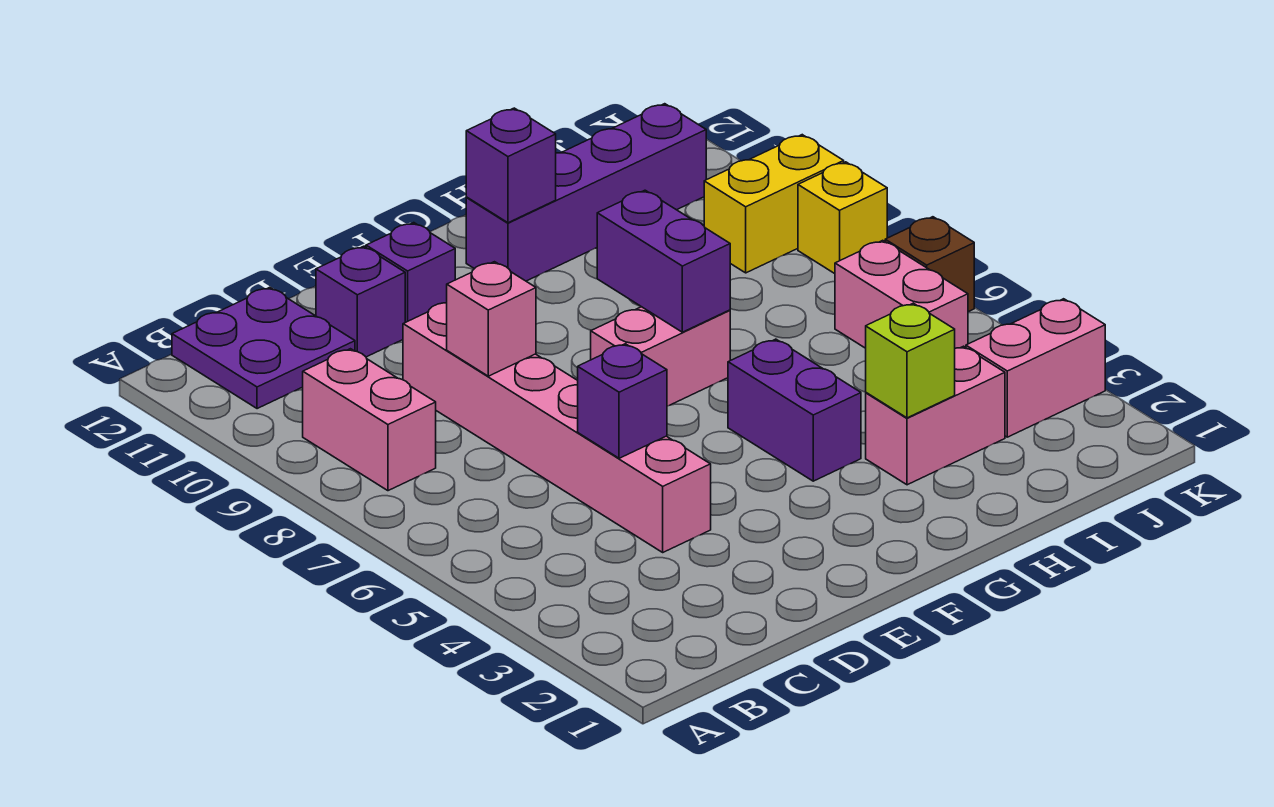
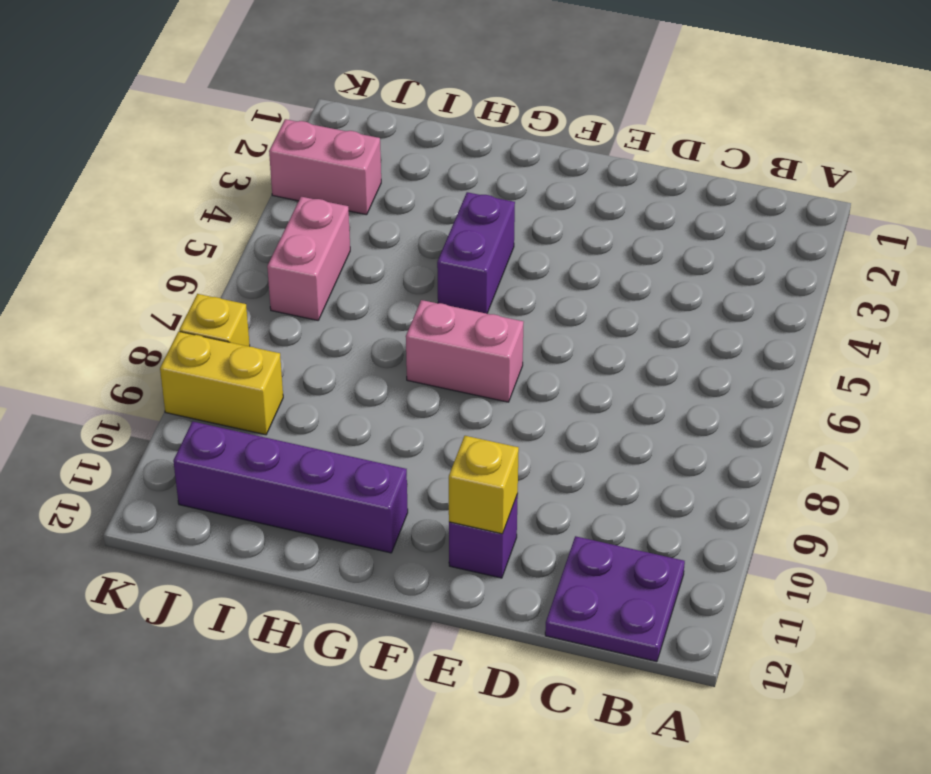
yellow brick E11 level 2 -> none
none -> pink brick B8:B9 level 1
none -> pink brick D4:D9 level 1
none -> purple brick D11 level 1

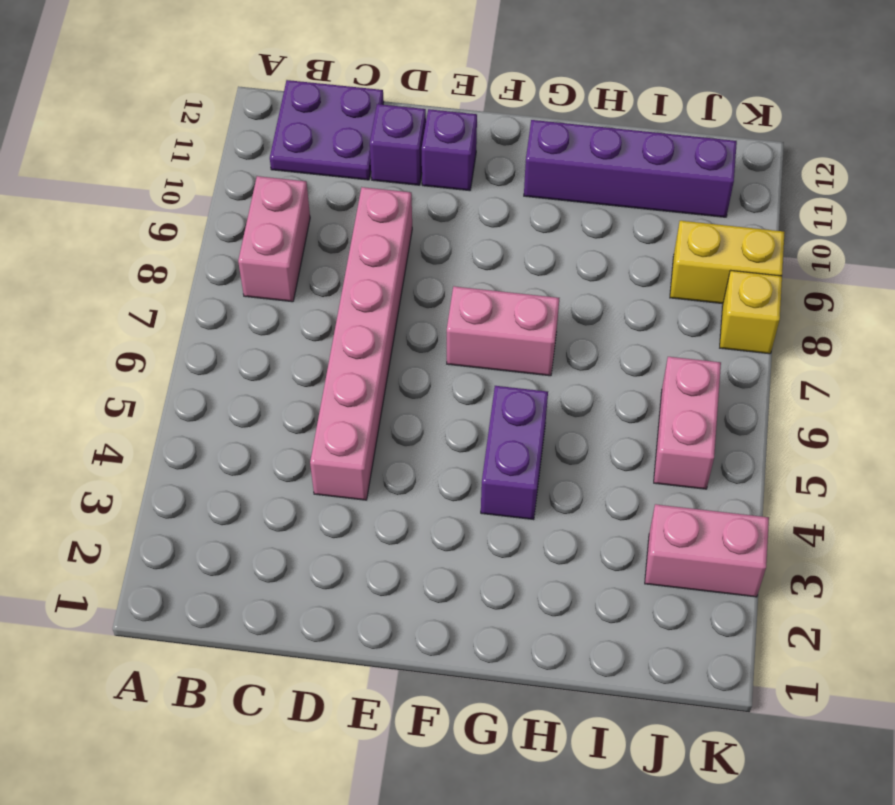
none -> pink brick H3:I3 level 1
none -> brown brick K6 level 1
none -> purple brick D5 level 2

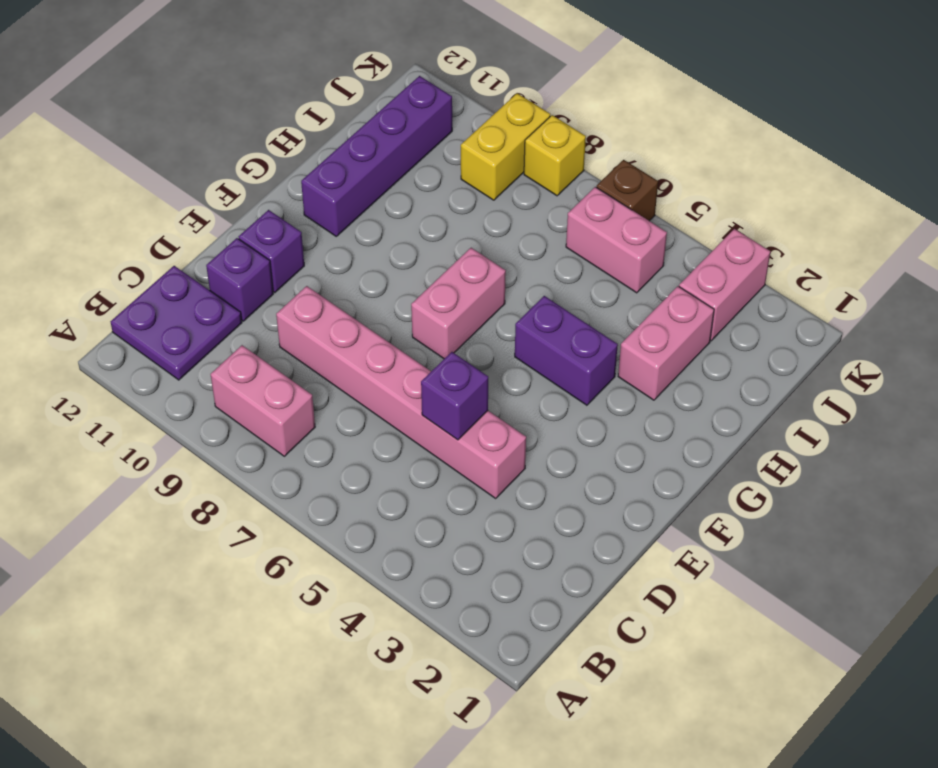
none -> pink brick D8 level 2
none -> purple brick G7:G8 level 2
none -> purple brick G11 level 2

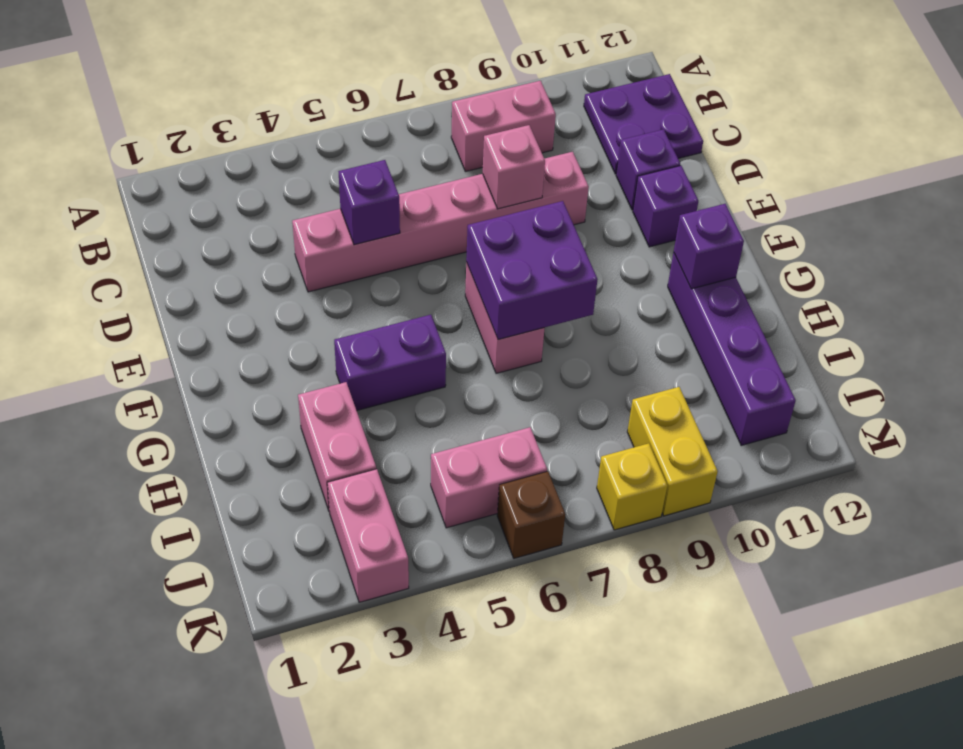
purple brick F7:G8 level 2 -> purple brick G7:G8 level 2
none -> lime brick H3 level 2

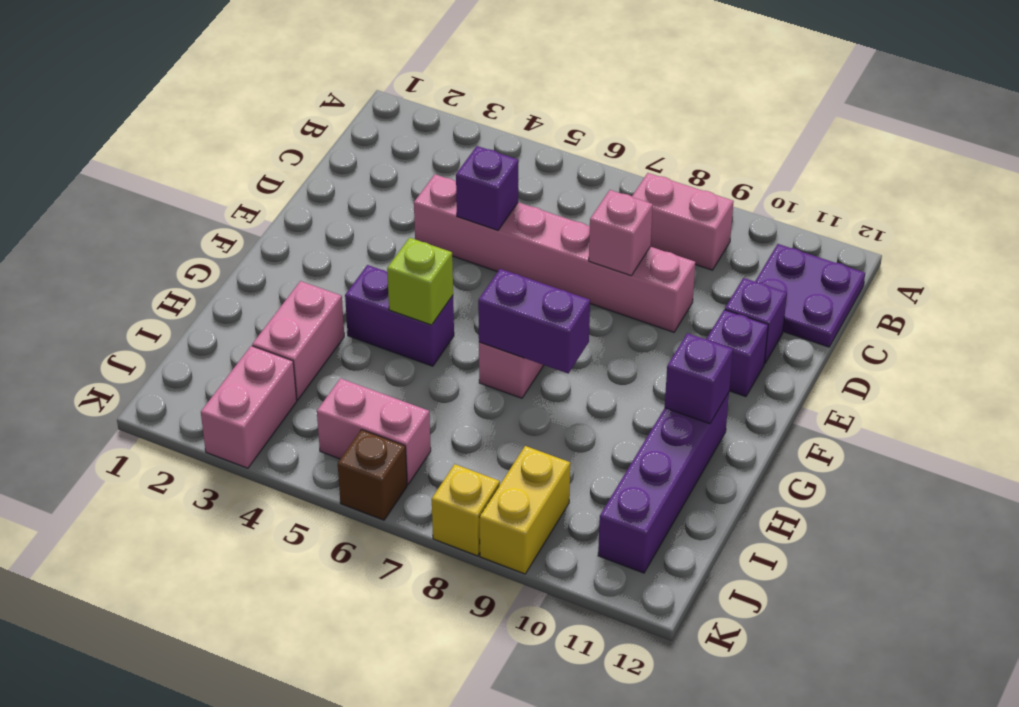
lime brick G5 level 2 -> lime brick H3 level 2

